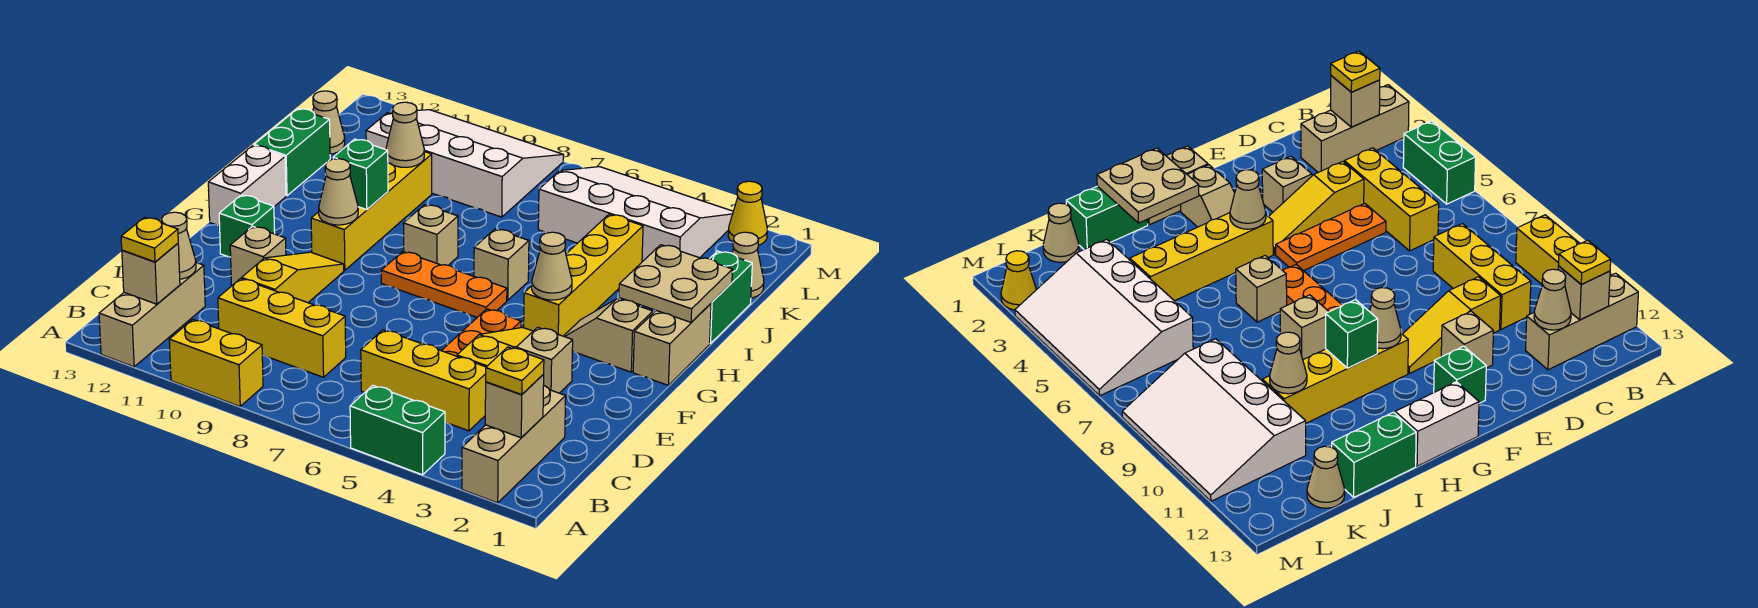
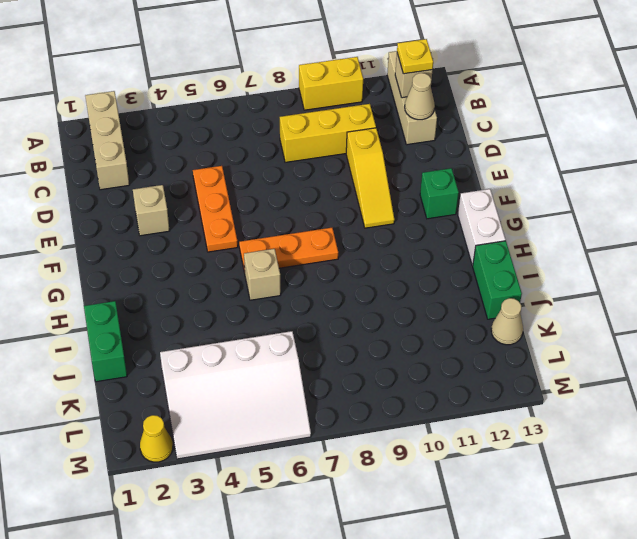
none -> green brick A4:A5 level 1
none -> yellow brick C4:C6 level 1
none -> yellow slope D4:F4 level 1 top D
none -> tan brick E11 level 1

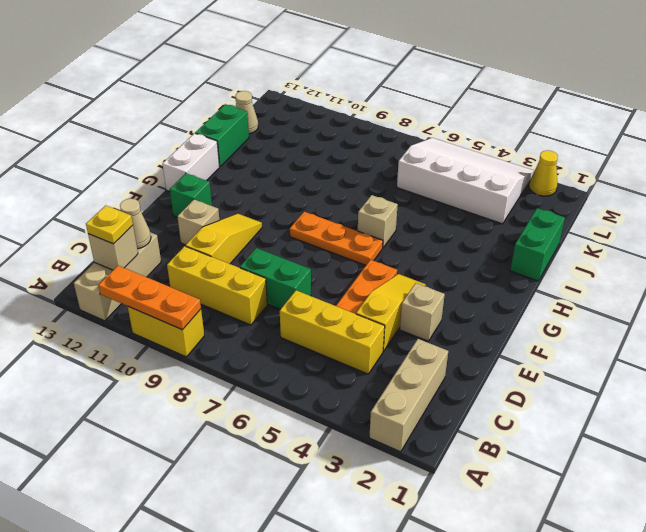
orange plate A9:A11 level 2 -> none
green brick D7:D8 level 1 -> green brick A4:A5 level 1
none -> tan brick G1:H1 level 1
none -> tan slope G2:G3 level 1 top 2
none -> yellow brick G4:J4 level 1
none -> yellow brick G10:J10 level 1

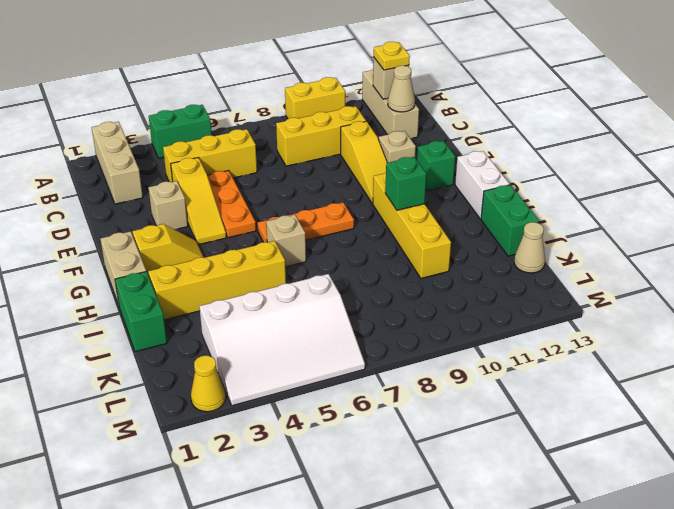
yellow slope G2:G3 level 1 top 2 -> tan slope G2:G3 level 1 top 2
yellow brick I2:I5 level 1 -> yellow brick G4:J4 level 1
none -> tan brick H8 level 1
none -> tan cone K1 level 1
none -> white slope K8:M11 level 1 top K
none -> tan brick B2 level 2

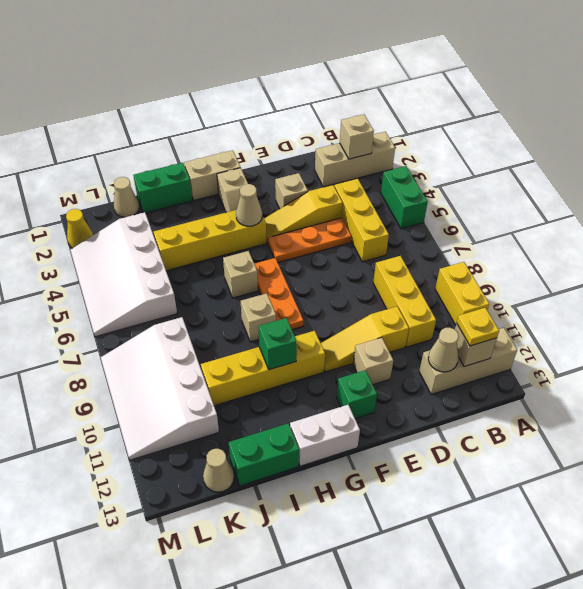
none -> tan cone G10 level 2
none -> tan plate H1:I2 level 2
none -> tan cone J10 level 2
none -> yellow plate B2 level 3

